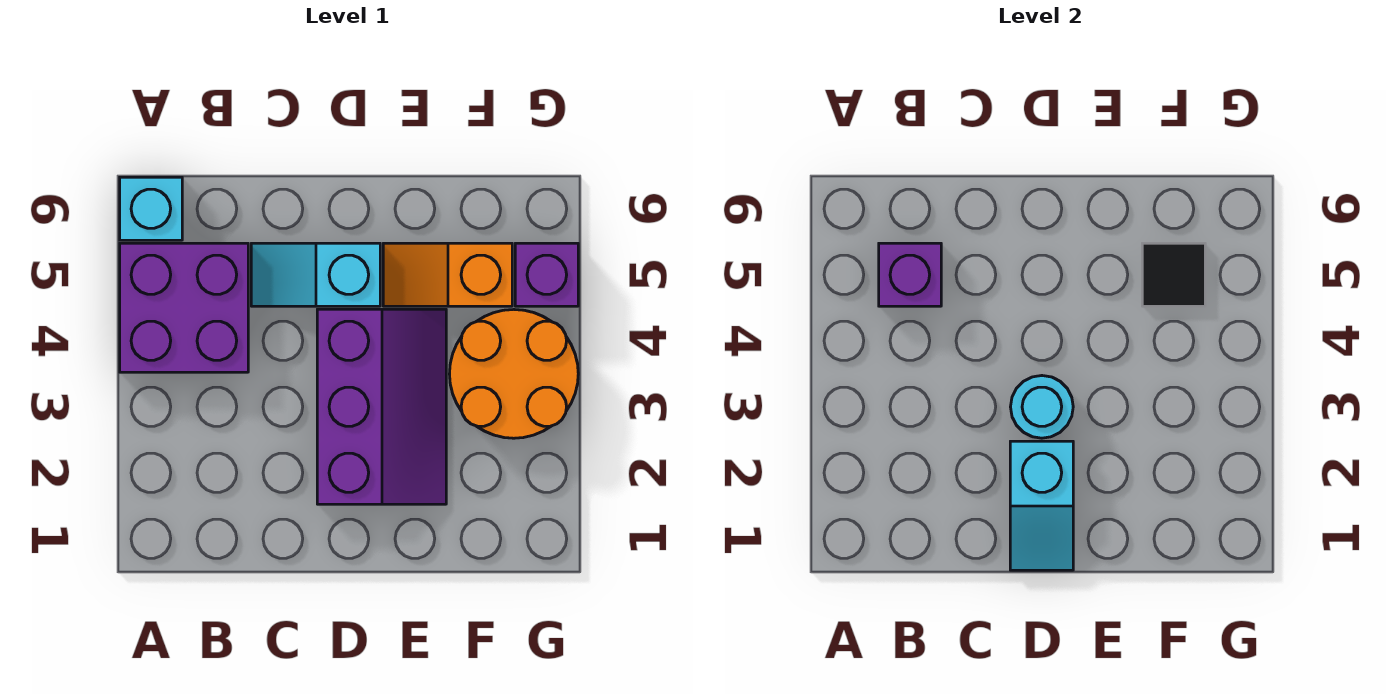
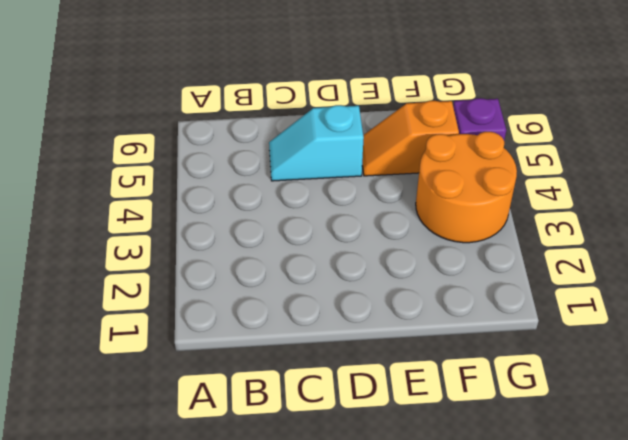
none -> purple brick A4:B5 level 1
none -> cyan brick A6 level 1

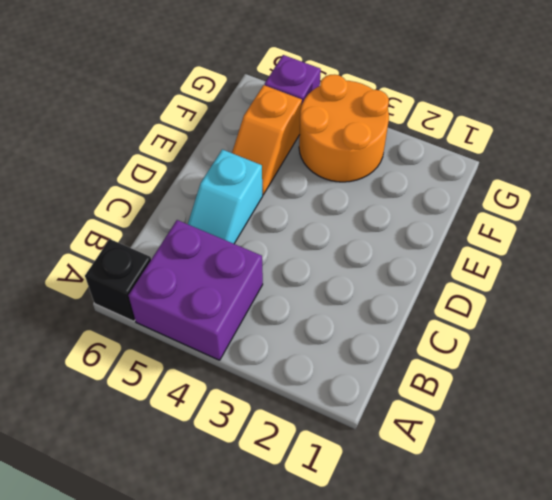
black brick A6 level 1 -> cyan brick A6 level 1
none -> purple slope D2:E4 level 1 top D
none -> purple brick B5 level 2

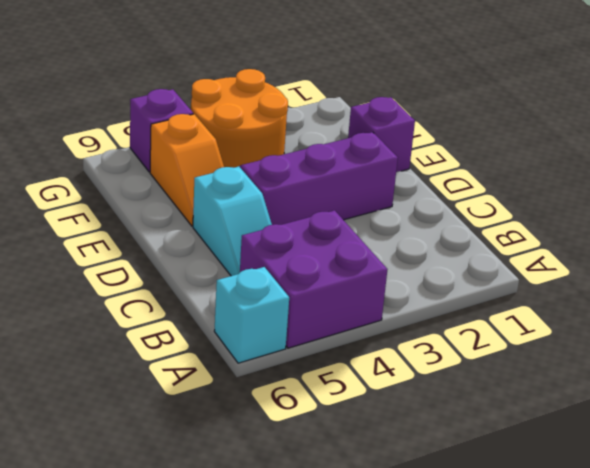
purple brick E1 level 1 -> purple brick B5 level 2
none -> cyan slope D1:D2 level 2 top 2
none -> cyan round brick D3 level 2

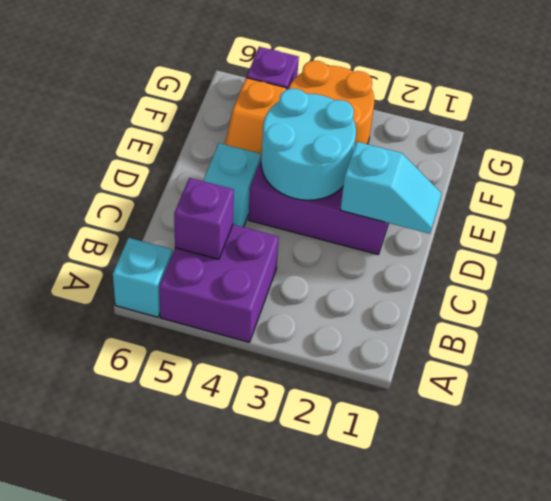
cyan round brick D3:E4 level 2 -> cyan round brick D3 level 2
none -> black tile F5 level 2

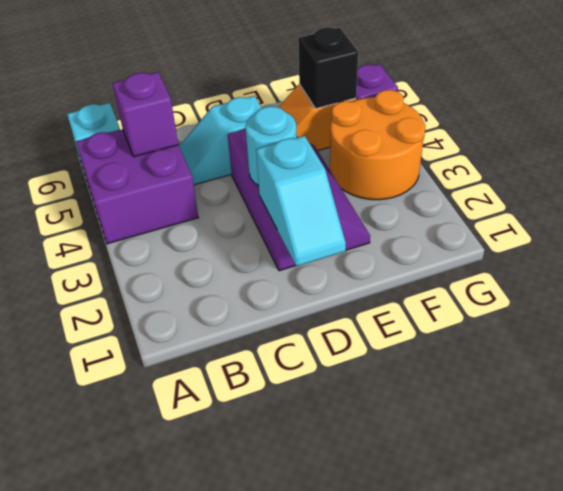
black brick F5 level 2 -> black tile F5 level 2

